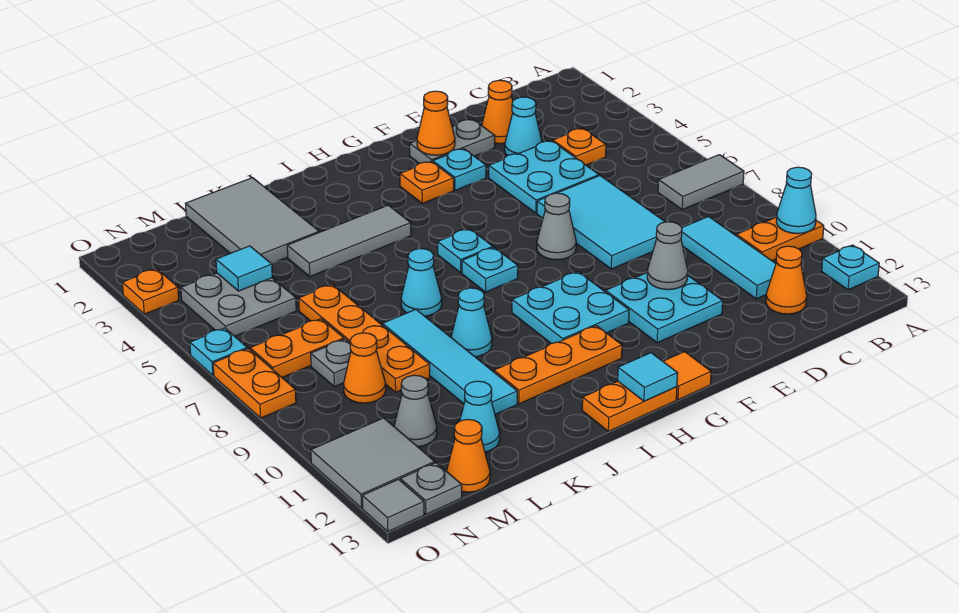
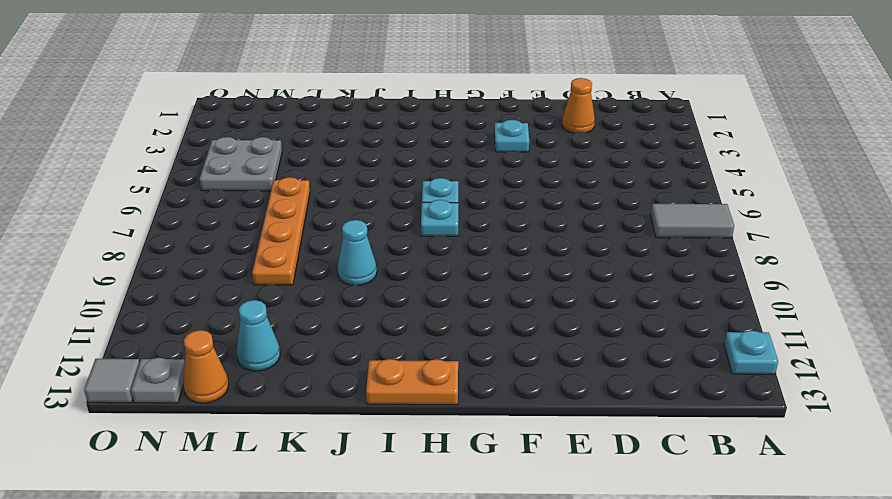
none -> orange plate A10:B10 level 1
none -> orange plate C4 level 1
none -> cyan tile C9:C11 level 1
none -> orange cone C12 level 1

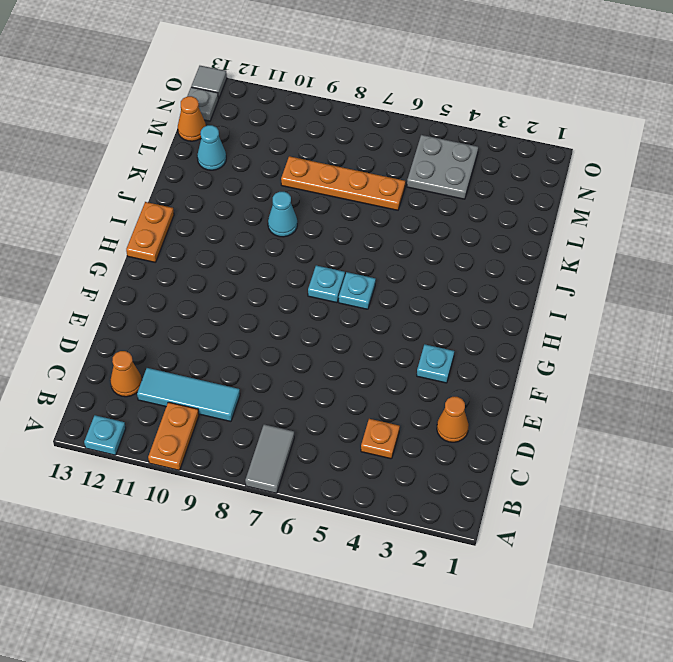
none -> cyan cone D3 level 1
none -> cyan plate D4:E5 level 1
none -> cyan tile D6:E8 level 1
none -> grey plate E2:F2 level 1

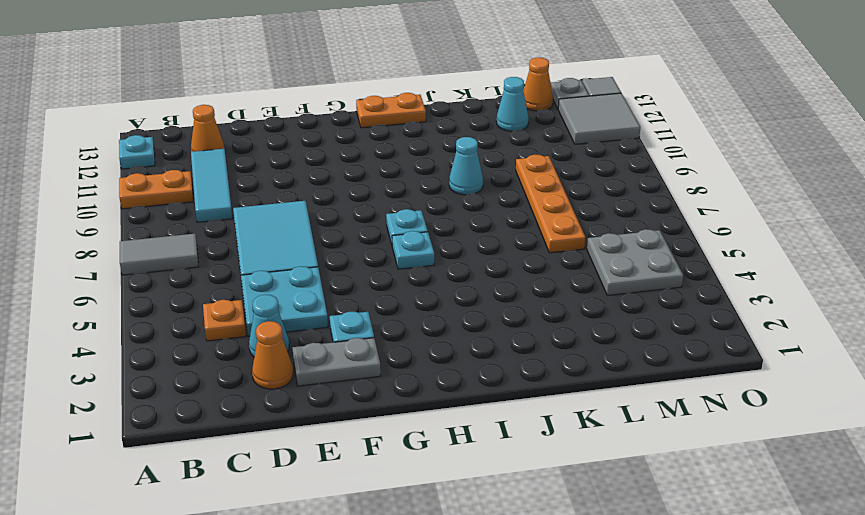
none -> cyan plate E10:F11 level 1
none -> grey cone F7 level 1
none -> orange plate G3 level 1
none -> cyan plate G9:H10 level 1

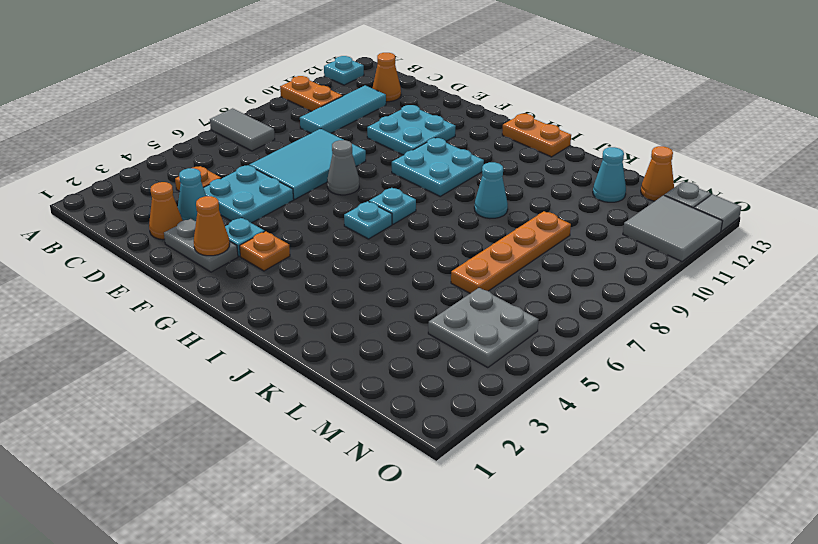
none -> orange tile G13 level 1
none -> orange plate H11:J11 level 1
none -> grey tile I4:K4 level 1
none -> cyan cone J7 level 1

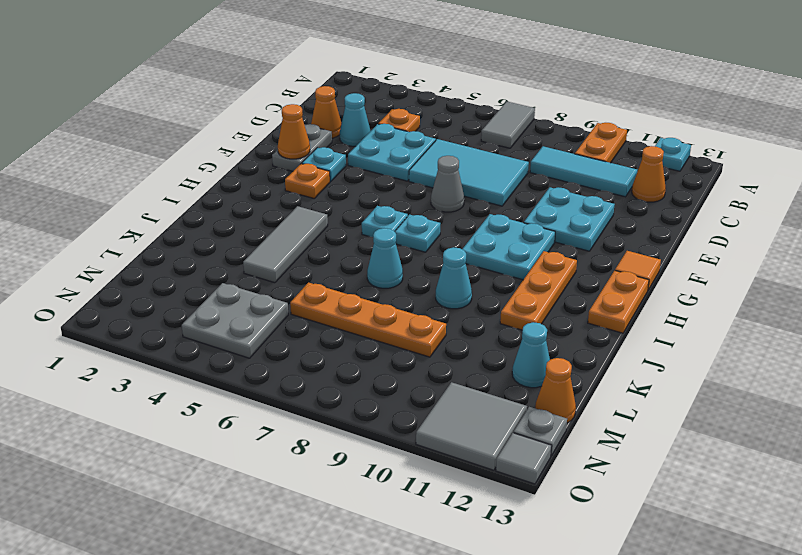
none -> grey tile K1:L3 level 1
none -> cyan tile K8:K11 level 1
none -> orange plate M7:N7 level 1
none -> grey plate M8 level 1

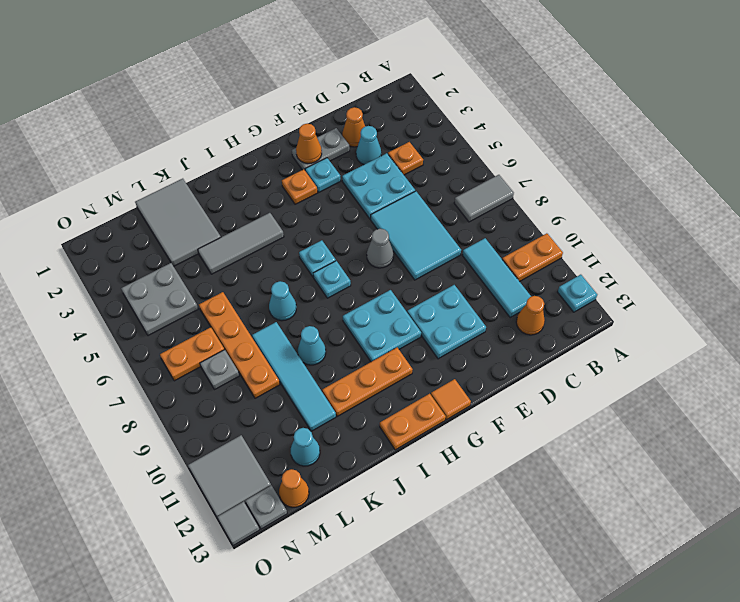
none -> orange cone M9 level 1
none -> grey cone M11 level 1
none -> orange plate O3 level 1
none -> cyan plate O6 level 1

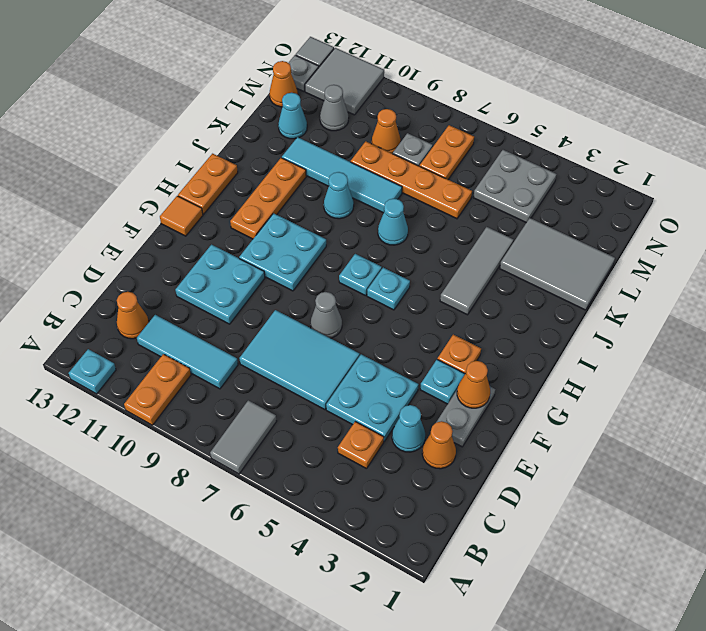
none -> orange plate O3 level 1
none -> cyan plate O6 level 1
none -> orange plate O7:O8 level 1
none -> cyan cone A10 level 2

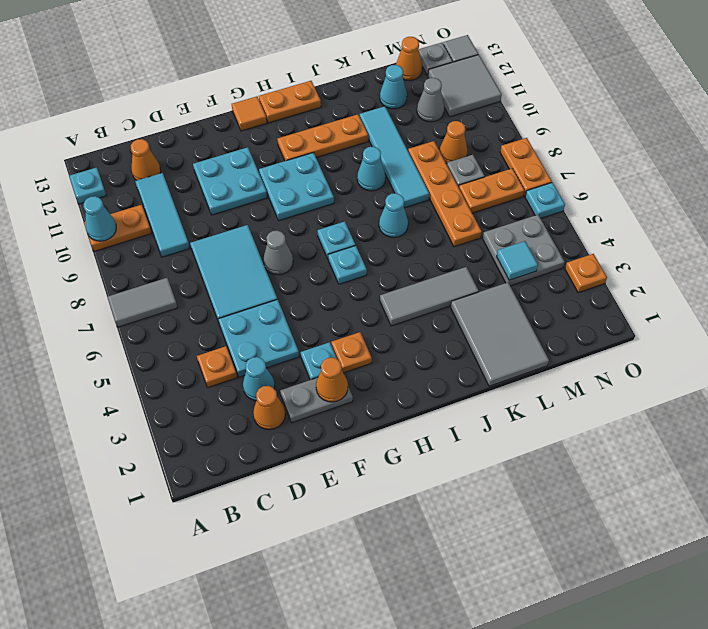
none -> grey cone E10 level 2
none -> cyan tile H13 level 2

